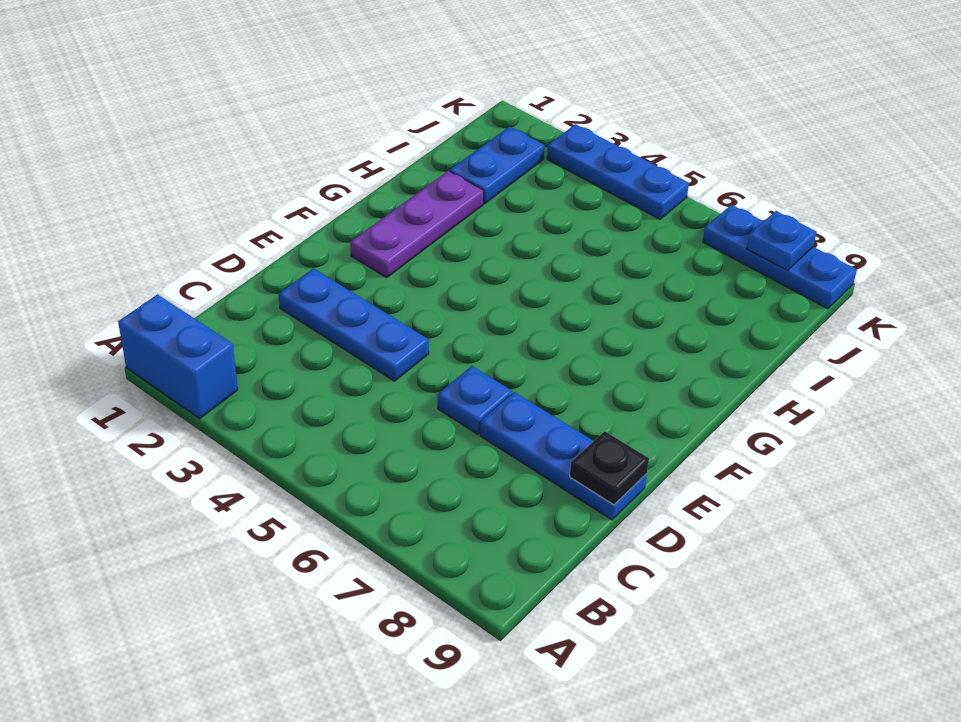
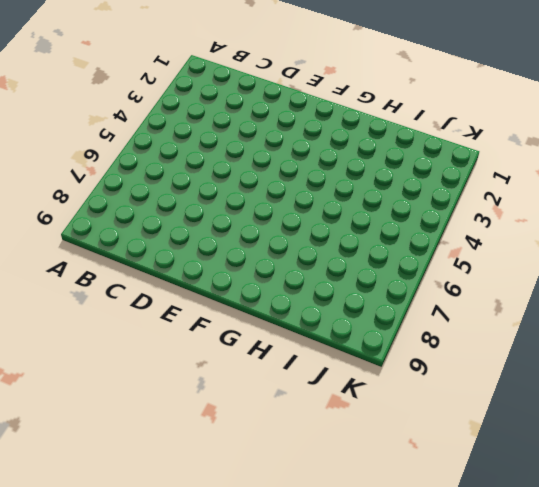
none -> blue brick A1:A2 level 1
none -> blue plate D2:D4 level 1

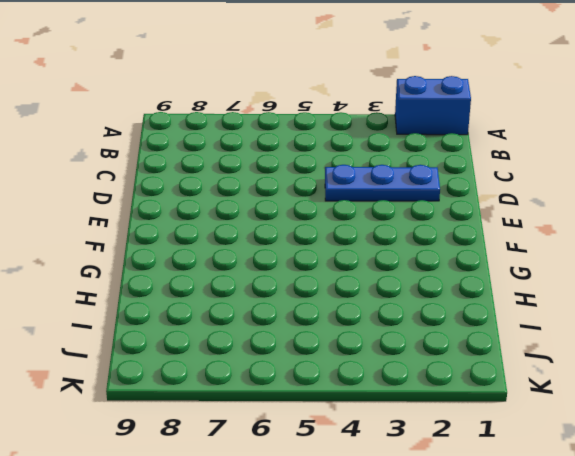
none -> blue plate D6 level 1
none -> blue plate D7:D9 level 1

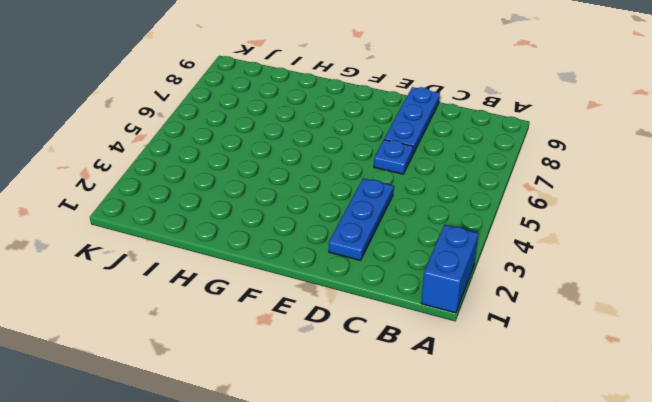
none -> purple plate F2:H2 level 1
none -> blue plate I2:J2 level 1

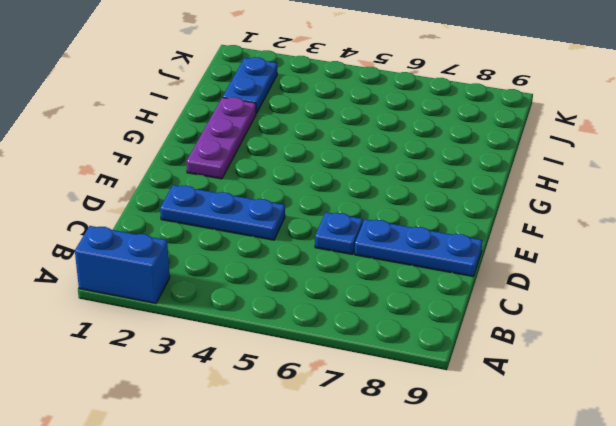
none -> blue plate K3:K5 level 1
none -> blue plate K7:K9 level 1

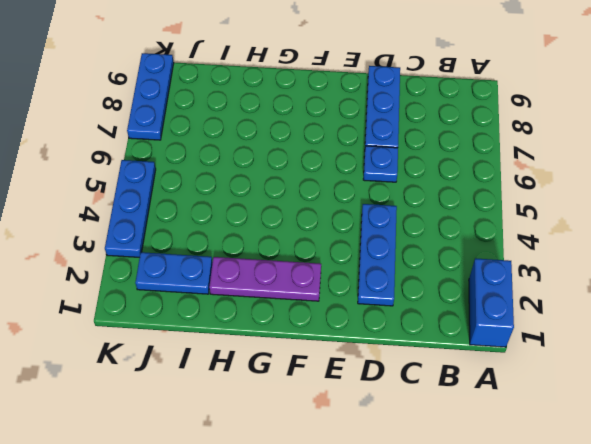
none -> black plate D9 level 2
none -> blue plate K8 level 2

